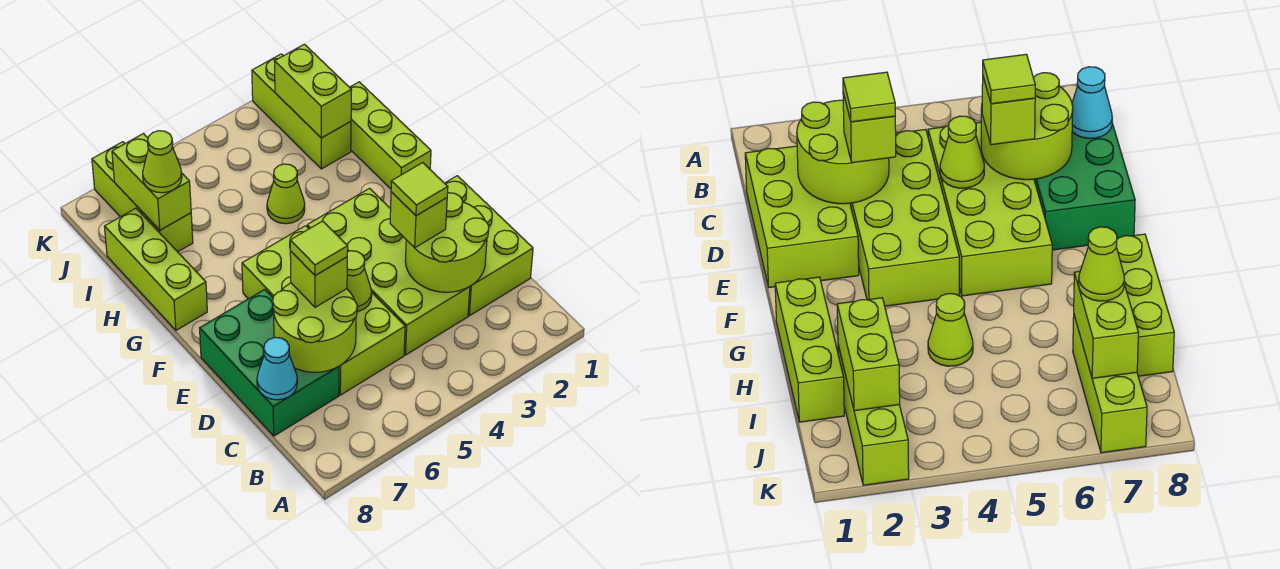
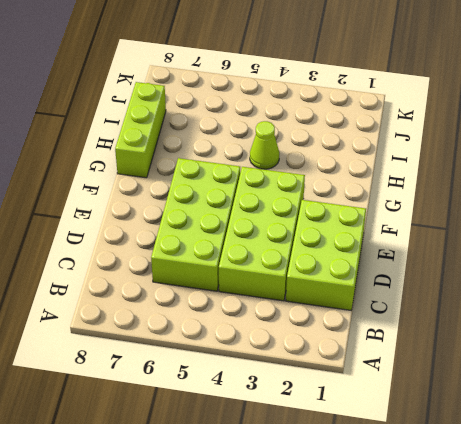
none -> green brick C7:E8 level 1
none -> lime brick G1:I1 level 1
none -> lime brick I2:K2 level 1

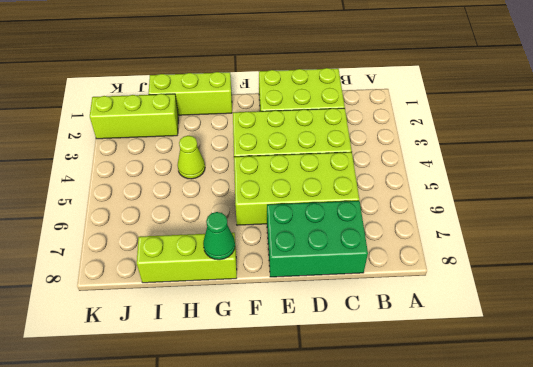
green cone G8 level 2 -> none
none -> lime brick I7:K7 level 1
none -> lime round brick C2:D3 level 2
none -> lime round brick C6:D7 level 2

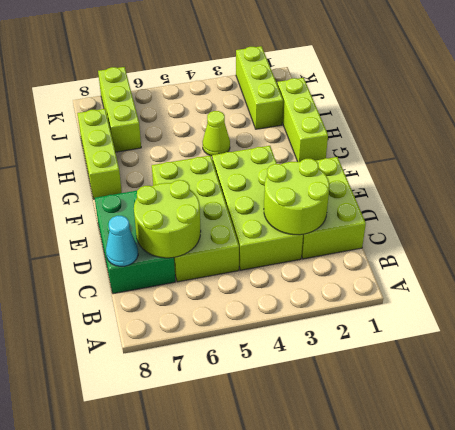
none -> lime cone D5 level 2
none -> lime brick I2:J2 level 2
none -> lime brick I7:J7 level 2

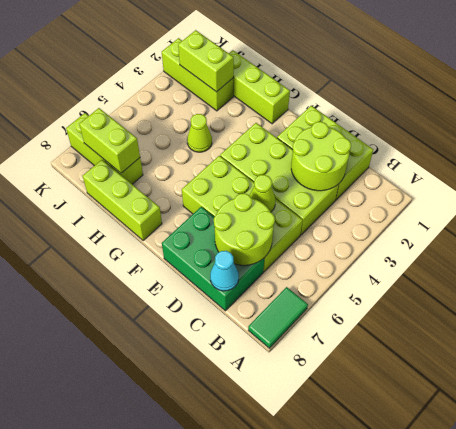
green tile A7:A8 level 1 -> none
none -> lime brick D3 level 3
none -> lime brick D6 level 3
none -> lime cone I7 level 3

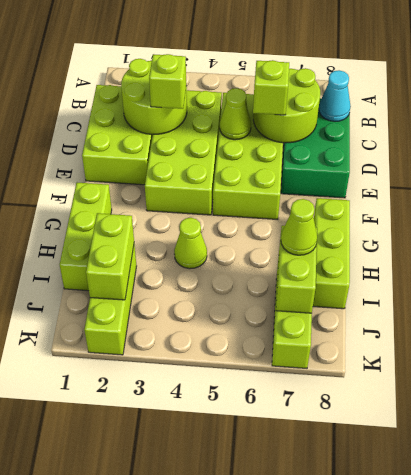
none -> lime tile D3 level 4
none -> lime tile D6 level 4

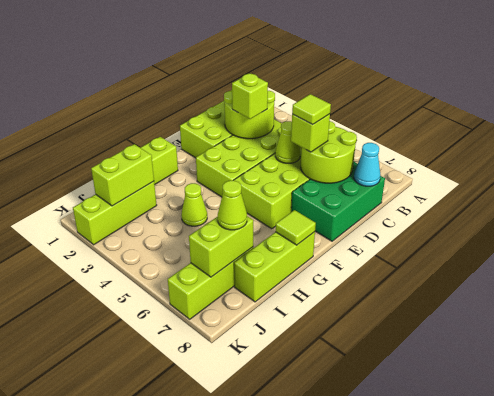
lime tile G8 level 2 -> lime tile D3 level 4

